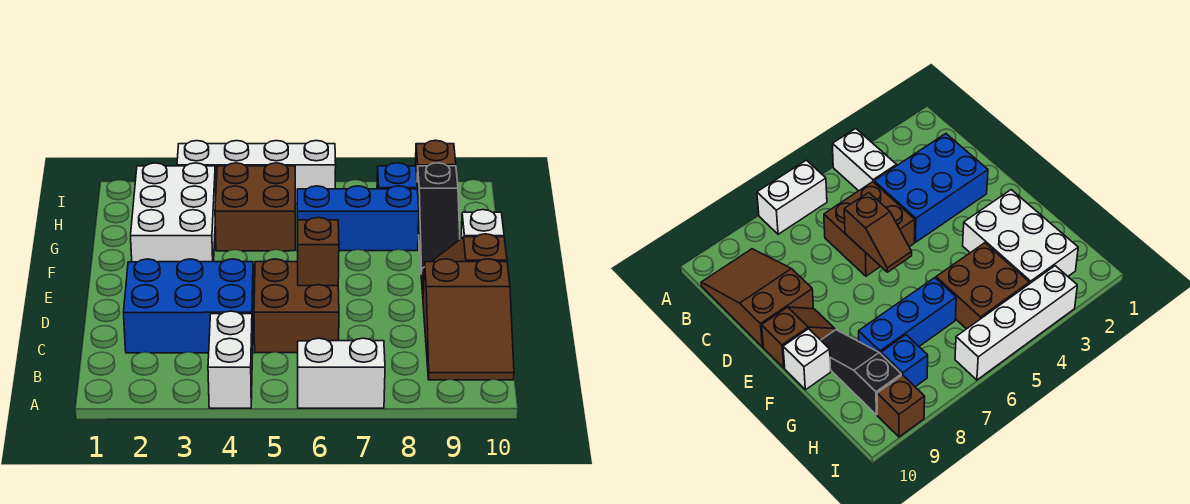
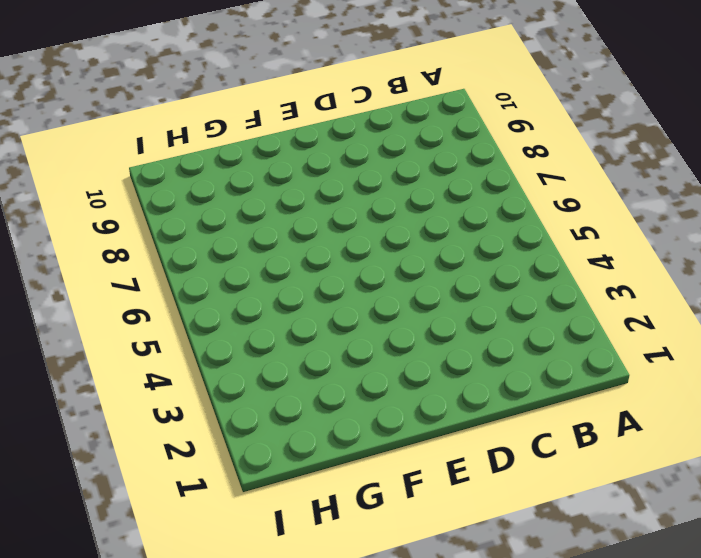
none -> white brick A4:B4 level 1
none -> white brick A6:A7 level 1
none -> brown slope B9:D10 level 1 top D

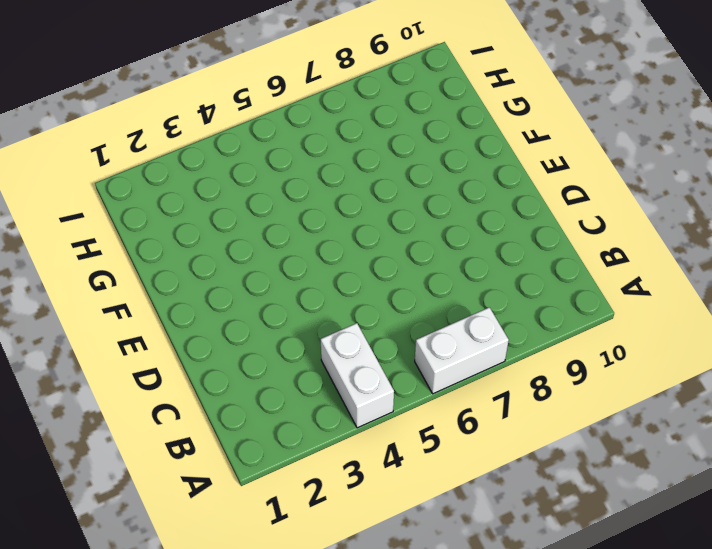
none -> brown slope B9:D10 level 1 top D
none -> blue brick C2:D4 level 1
none -> brown brick C5:D6 level 1

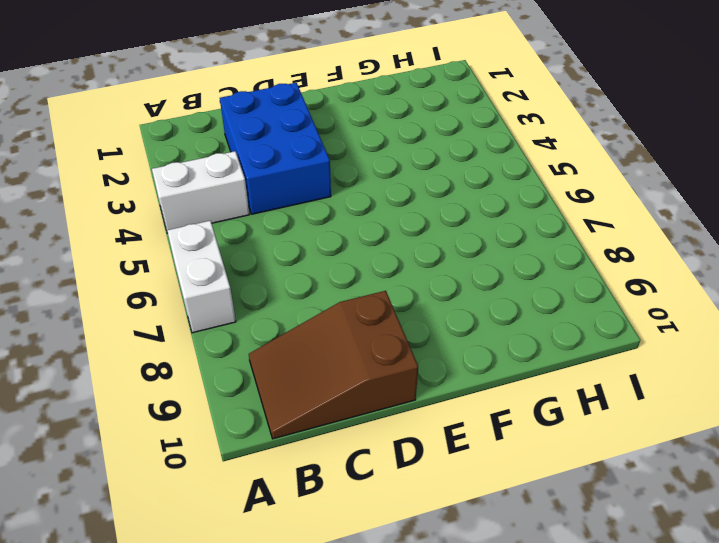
none -> brown brick C5:D6 level 1
none -> brown slope E9:E10 level 1 top 10
none -> white brick F2:H3 level 1

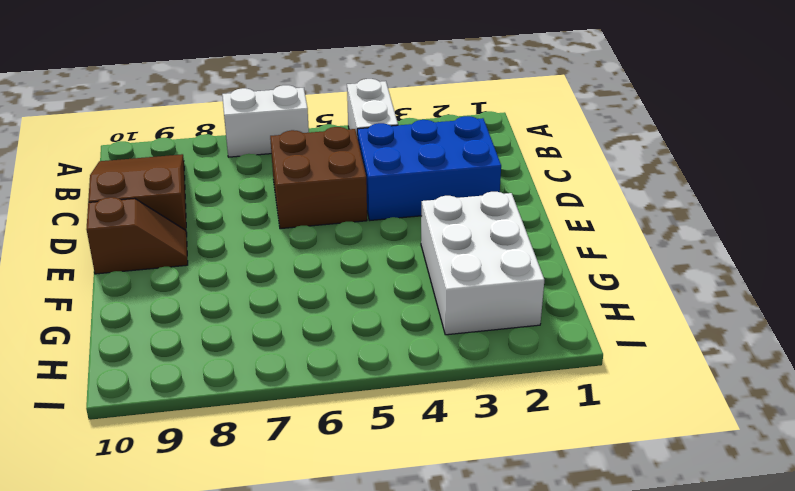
none -> black slope F9:H9 level 1 top H
none -> white brick F10 level 1
none -> brown brick G4:H5 level 1

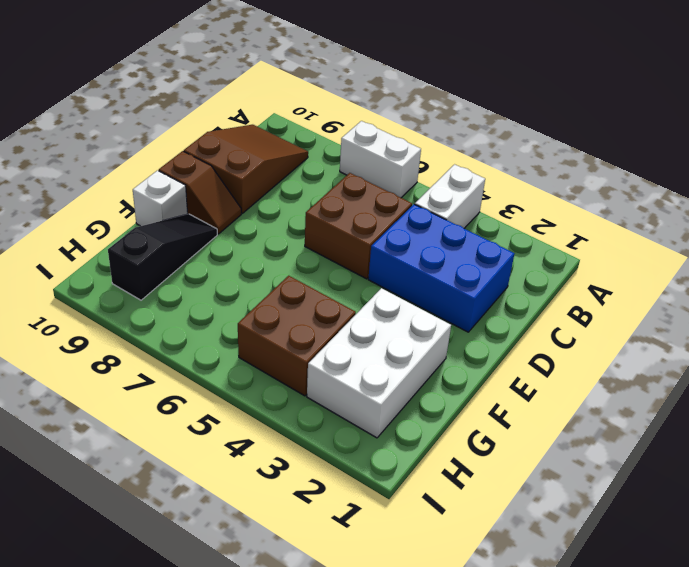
none -> blue brick G6:G8 level 1
none -> blue brick H8 level 1
none -> white brick I3:I6 level 1

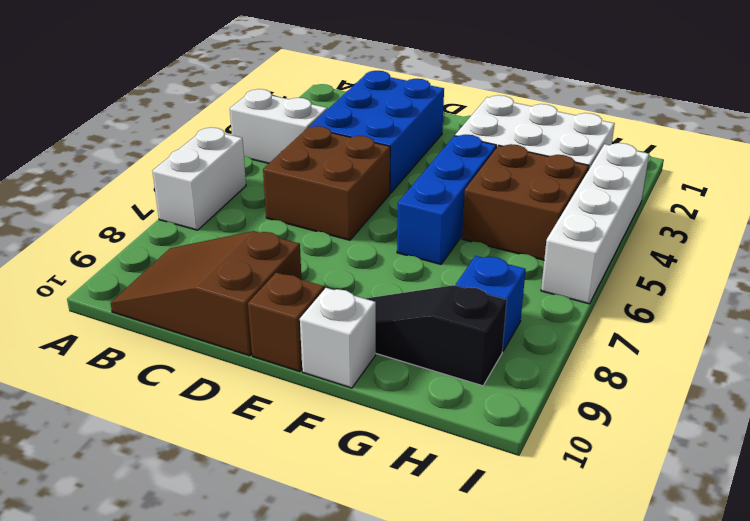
blue brick F4:F6 level 1 -> blue brick G6:G8 level 1
none -> brown brick I9 level 1
none -> brown slope D6:E6 level 2 top D

